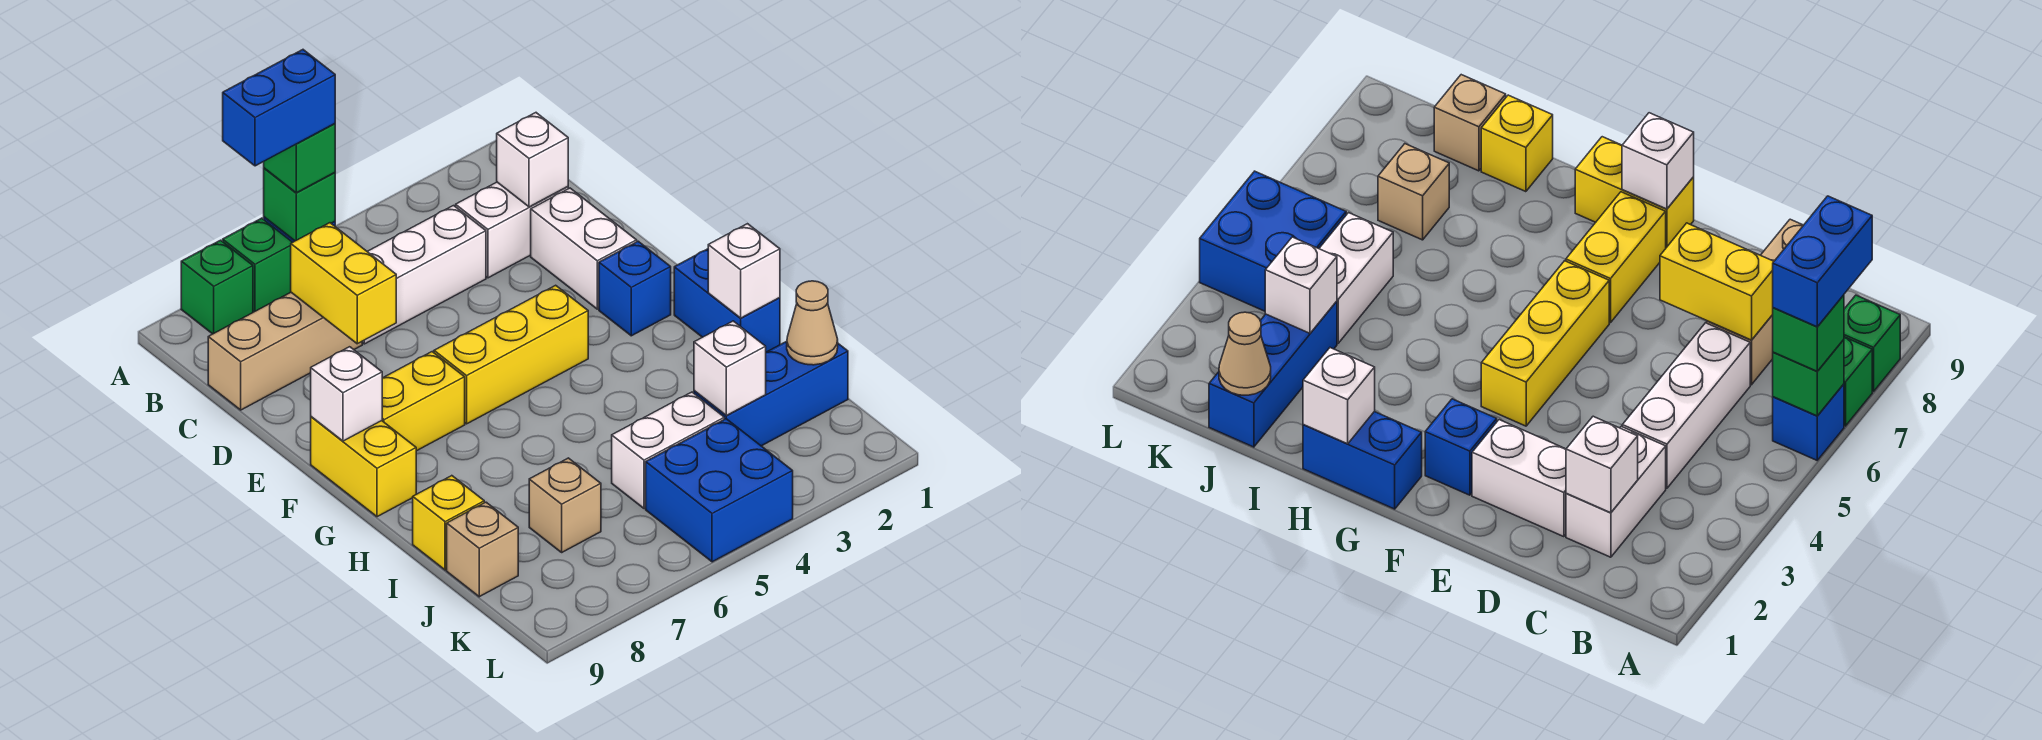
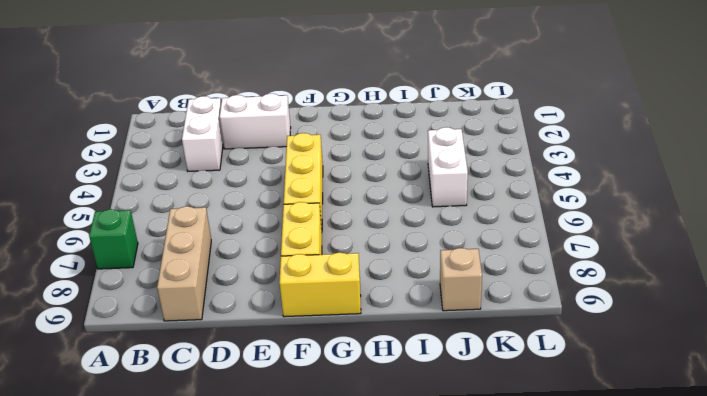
none -> blue brick A6 level 1
none -> green brick A8 level 1
none -> white brick C4:C6 level 1

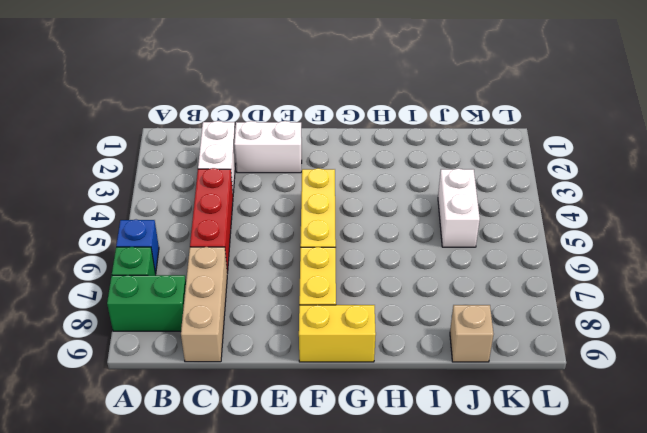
green brick A8:B8 level 1 -> green brick A8 level 1
red brick C4:C6 level 1 -> white brick C4:C6 level 1
none -> blue brick F2 level 1
none -> blue brick G1:H1 level 1
none -> yellow brick I9 level 1

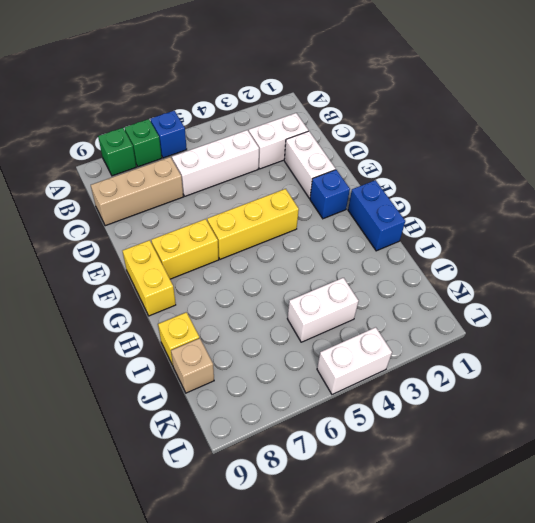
white brick L4:L5 level 1 -> blue brick K4:L5 level 1
none -> blue brick J1:J3 level 1
none -> tan brick J7 level 1
none -> green brick A6 level 2

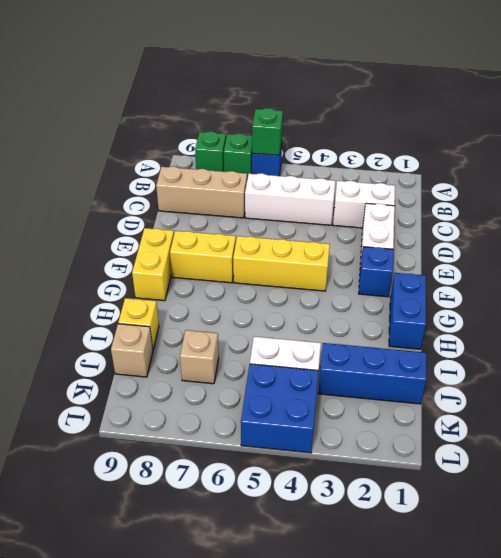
none -> white brick C2 level 2
none -> yellow brick C7:D7 level 2
none -> white brick F9 level 2

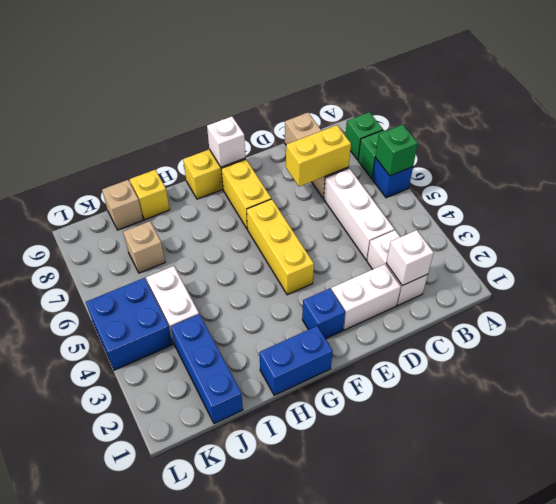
none -> white brick H1 level 2
none -> tan cone J1 level 2
none -> white brick J3 level 2

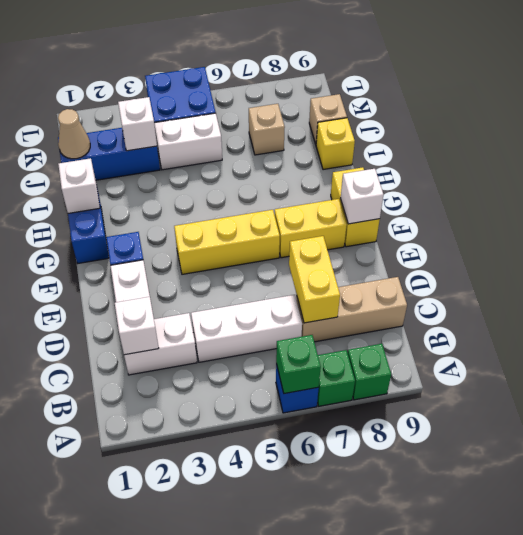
none -> green brick A6 level 3
none -> blue brick A6:A7 level 4

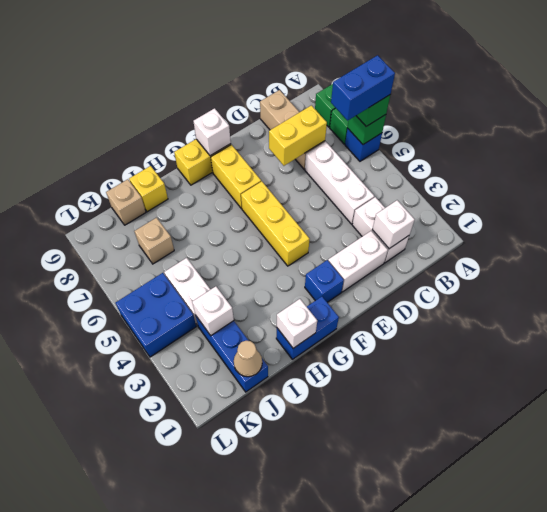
blue brick A6:B6 level 4 -> blue brick A6:A7 level 4

